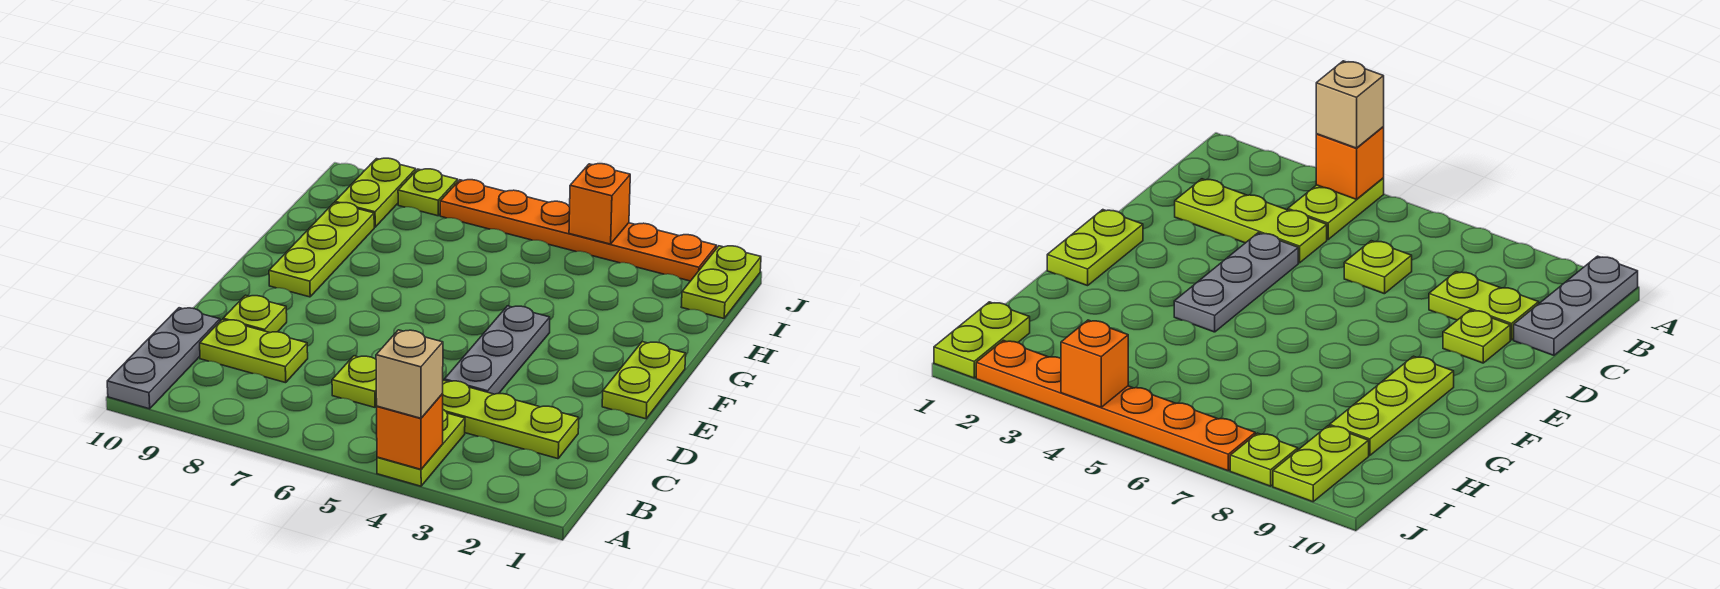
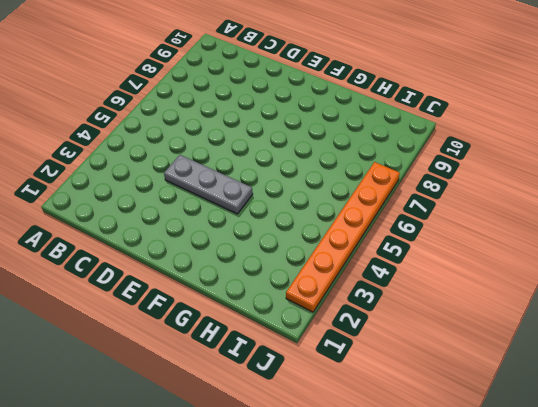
none -> lime plate A4:B4 level 1
none -> grey plate A10:C10 level 1
none -> lime plate C2:C4 level 1

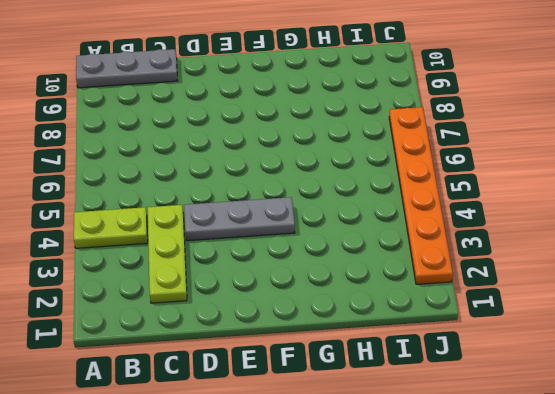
none -> lime plate C6 level 1
none -> lime plate C8:C9 level 1
none -> lime plate D9 level 1

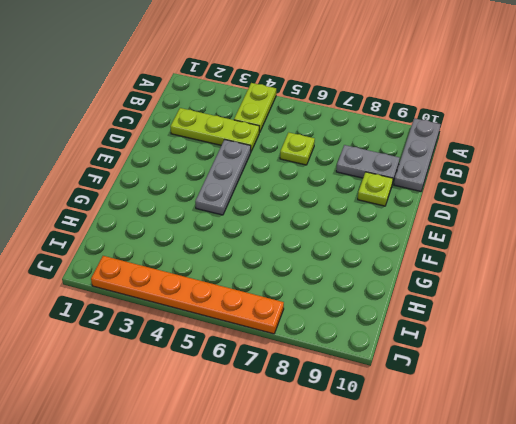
grey plate C8:C9 level 1 -> lime plate C8:C9 level 1
none -> lime plate E1:F1 level 1
none -> lime plate F9:H9 level 1
none -> lime plate I1:J1 level 1

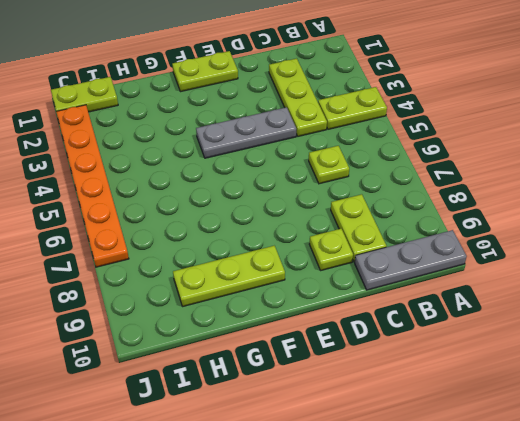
none -> lime plate I9:J9 level 1
none -> lime plate J8 level 1
none -> orange brick A4 level 2

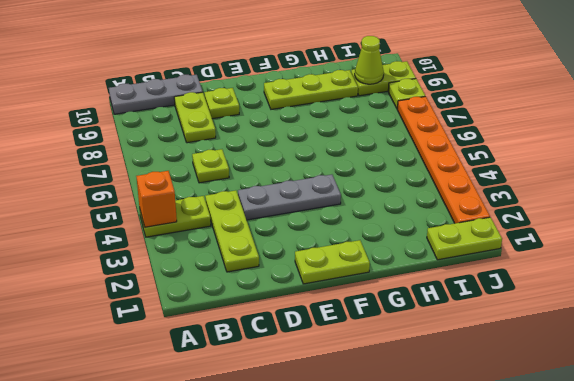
lime cone I9 level 2 -> none
none -> orange brick J4 level 2
none -> tan brick A4 level 3

